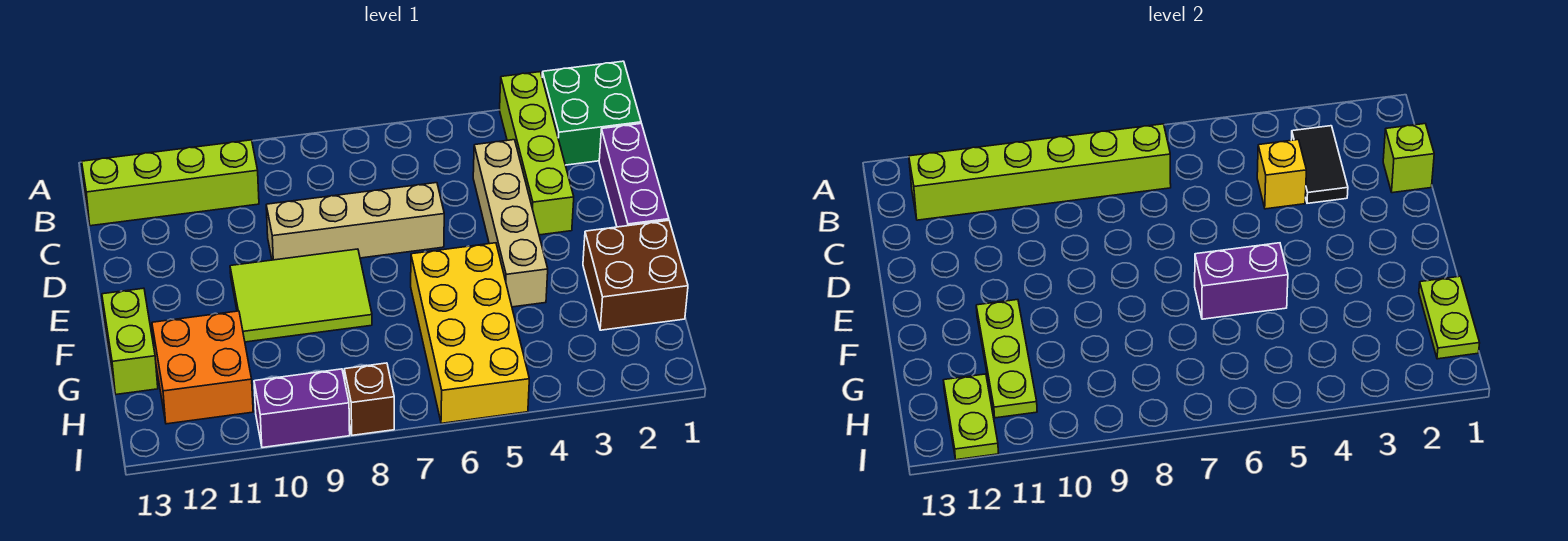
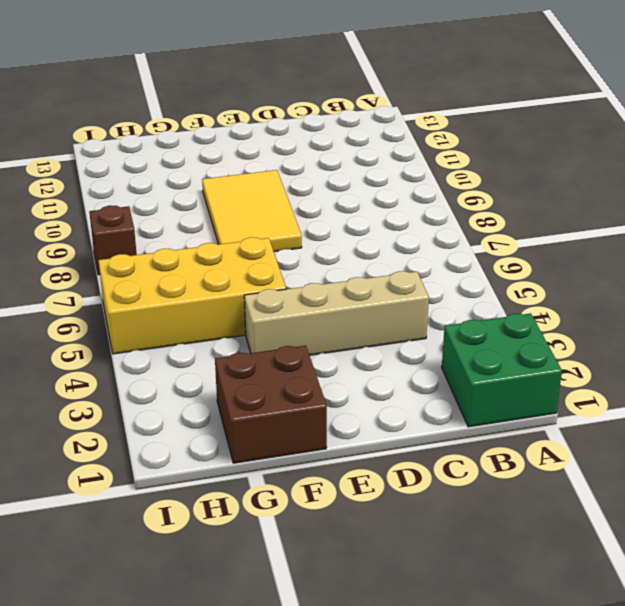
yellow tile E8:F10 level 1 -> lime tile E8:F10 level 1
none -> lime brick A3:D3 level 1
none -> lime brick B10:B13 level 1
none -> purple brick C1:E1 level 1

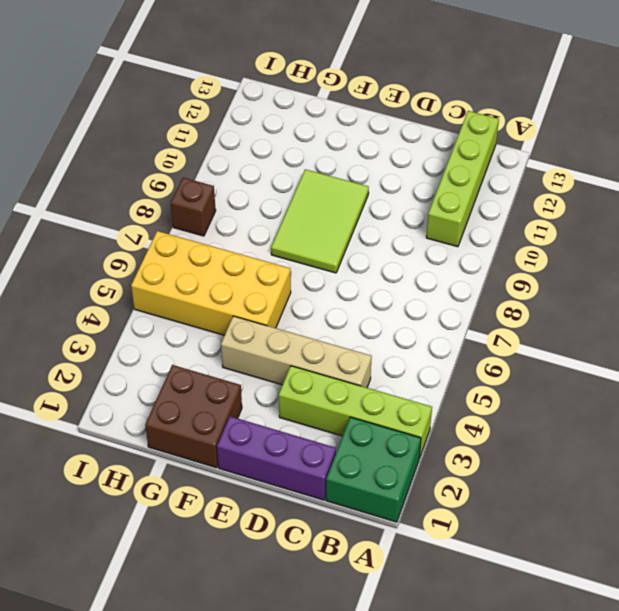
none -> tan brick D6:D9 level 1
none -> lime brick F13:G13 level 1
none -> orange brick G11:H12 level 1

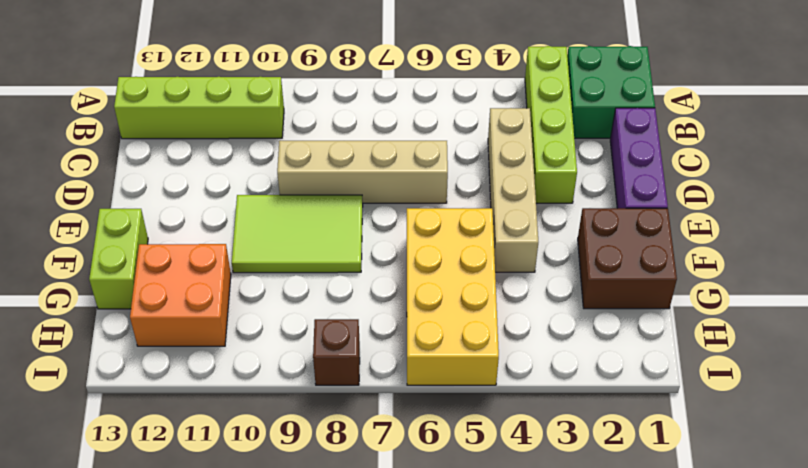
none -> purple brick I9:I10 level 1
none -> black tile B3:C3 level 2
none -> lime brick B7:B12 level 2

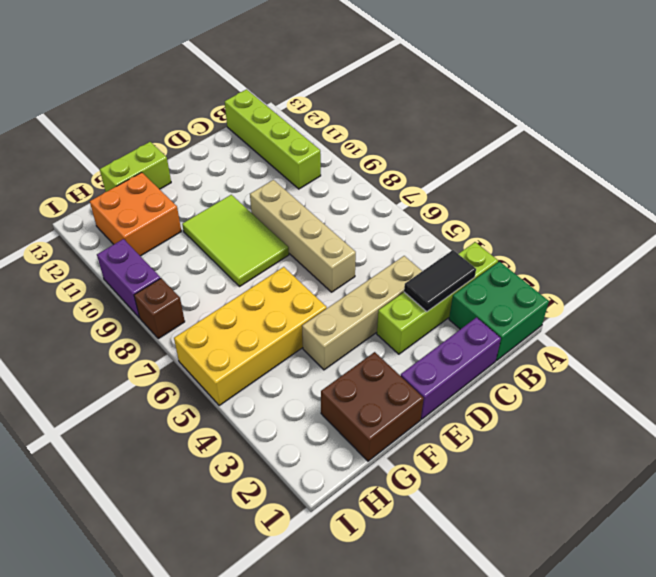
none -> lime brick B7:B12 level 2
none -> lime brick C1 level 2
none -> yellow brick C4 level 2

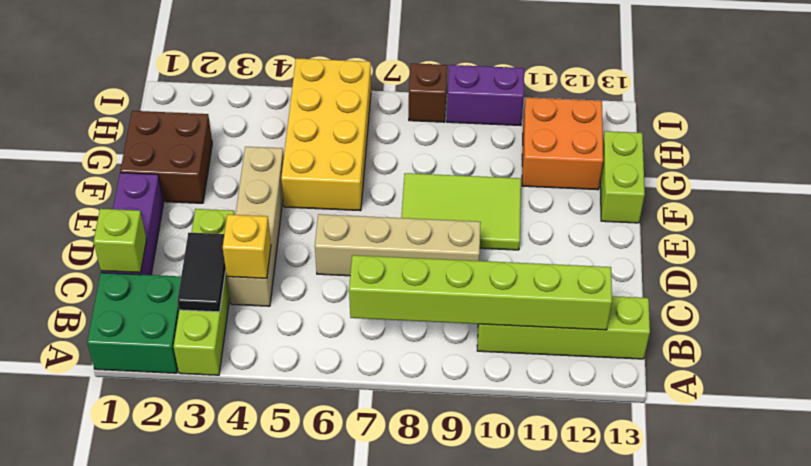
none -> purple brick F5:F6 level 2
none -> lime plate F11:H11 level 2
none -> lime plate G1:H1 level 2

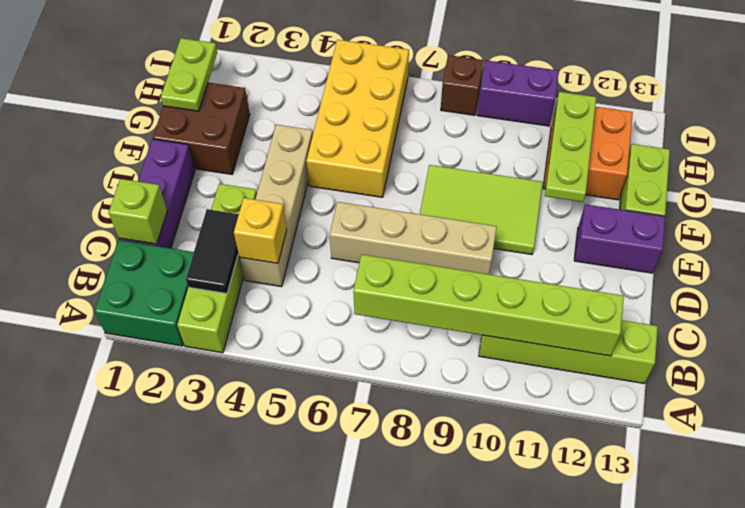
purple brick E12:E13 level 1 -> purple brick F5:F6 level 2
none -> lime plate H12:I12 level 2

